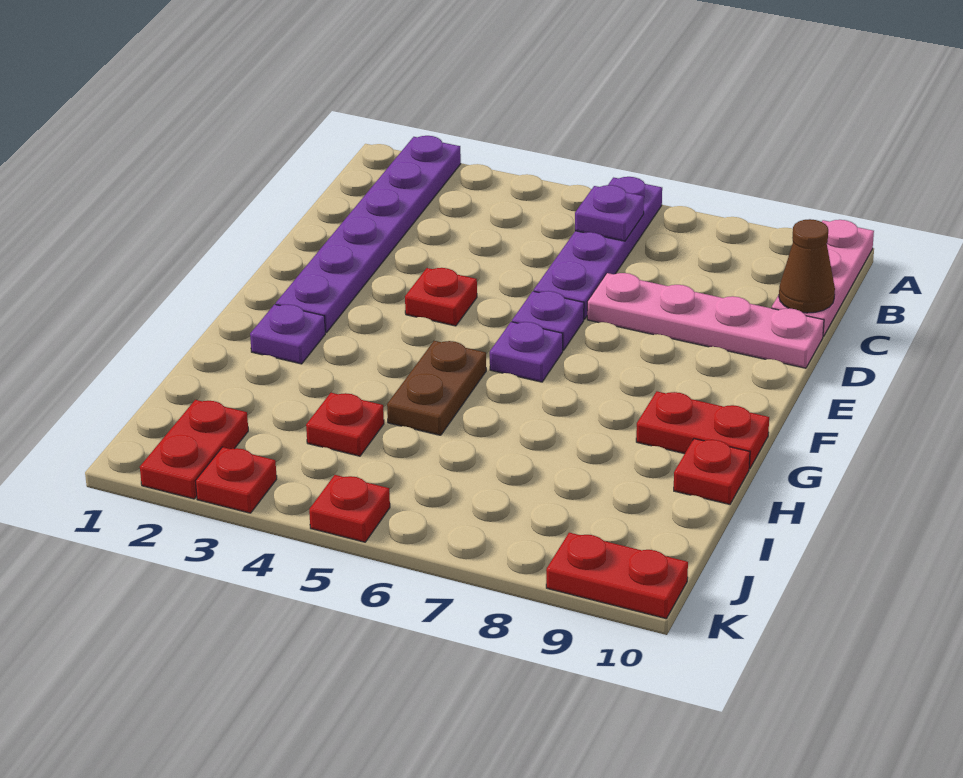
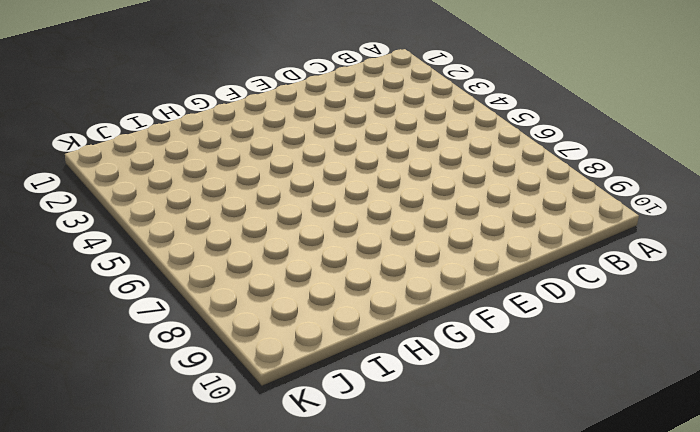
none -> purple plate A2:F2 level 1
none -> purple plate A6:D6 level 1
none -> pink plate A10:C10 level 1

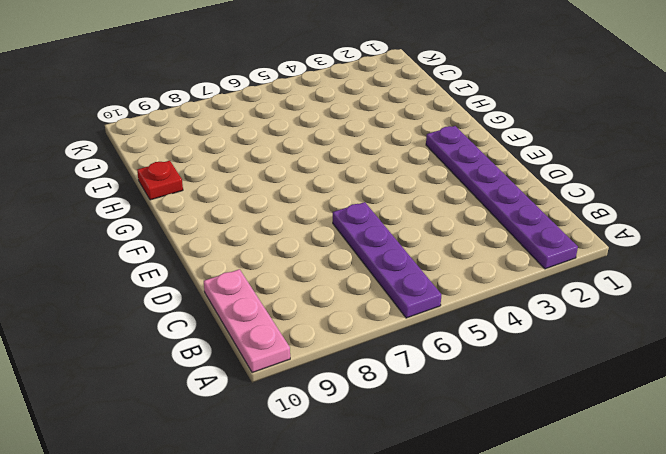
none -> pink plate D7:D10 level 1
none -> red plate E4 level 1
none -> purple plate E6 level 1

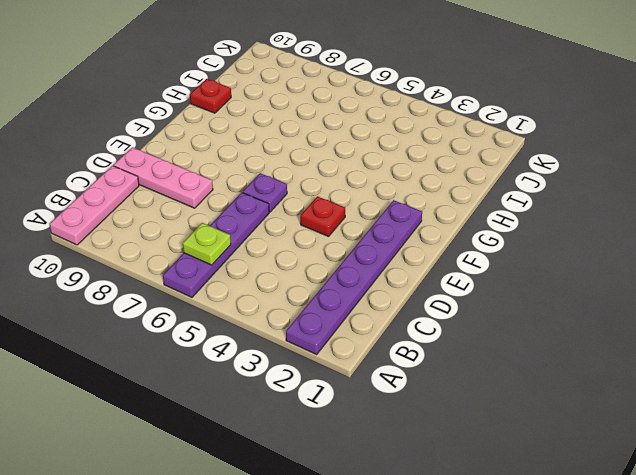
lime plate B6 level 2 -> purple plate B6 level 2
pink plate D8:D10 level 1 -> pink plate D7:D10 level 1
none -> purple plate F6 level 1
none -> purple plate G2 level 1
none -> brown plate G5:H5 level 1

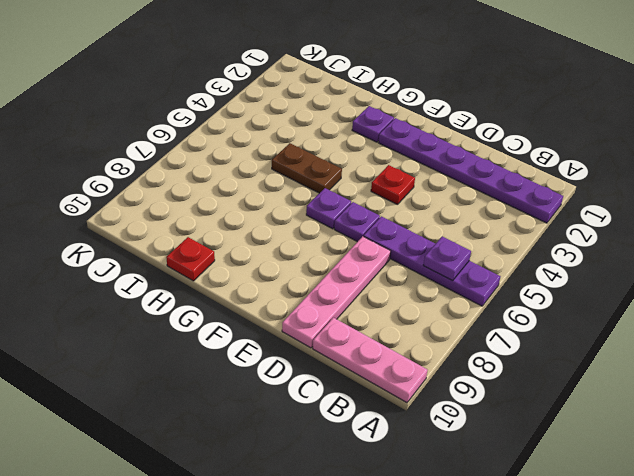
none -> red plate G9:G10 level 1
none -> red plate I4 level 1
none -> red plate J2:K2 level 1

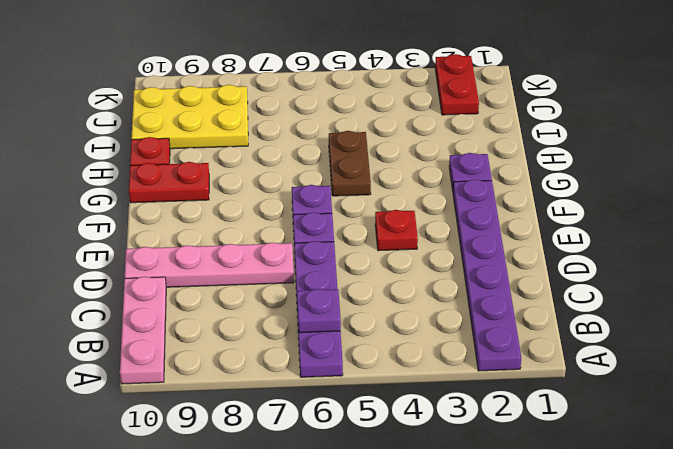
yellow plate I8:J10 level 1 -> none
none -> red plate I4 level 1
none -> red plate K3 level 1
none -> red plate K5 level 1

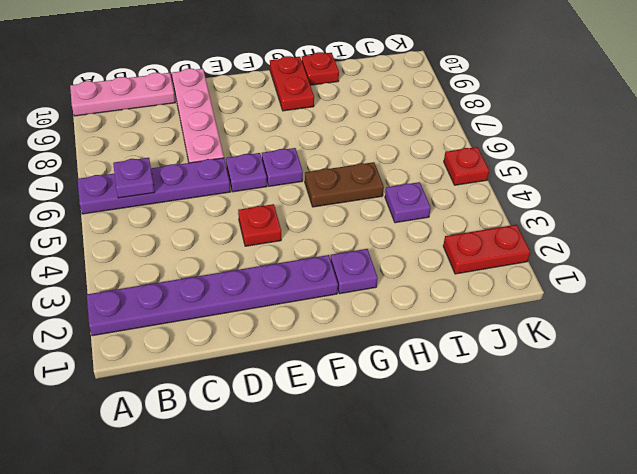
purple plate I4 level 1 -> red plate I4 level 1
none -> red plate K3 level 1
none -> red plate K9:K10 level 1
none -> brown cone C10 level 2

